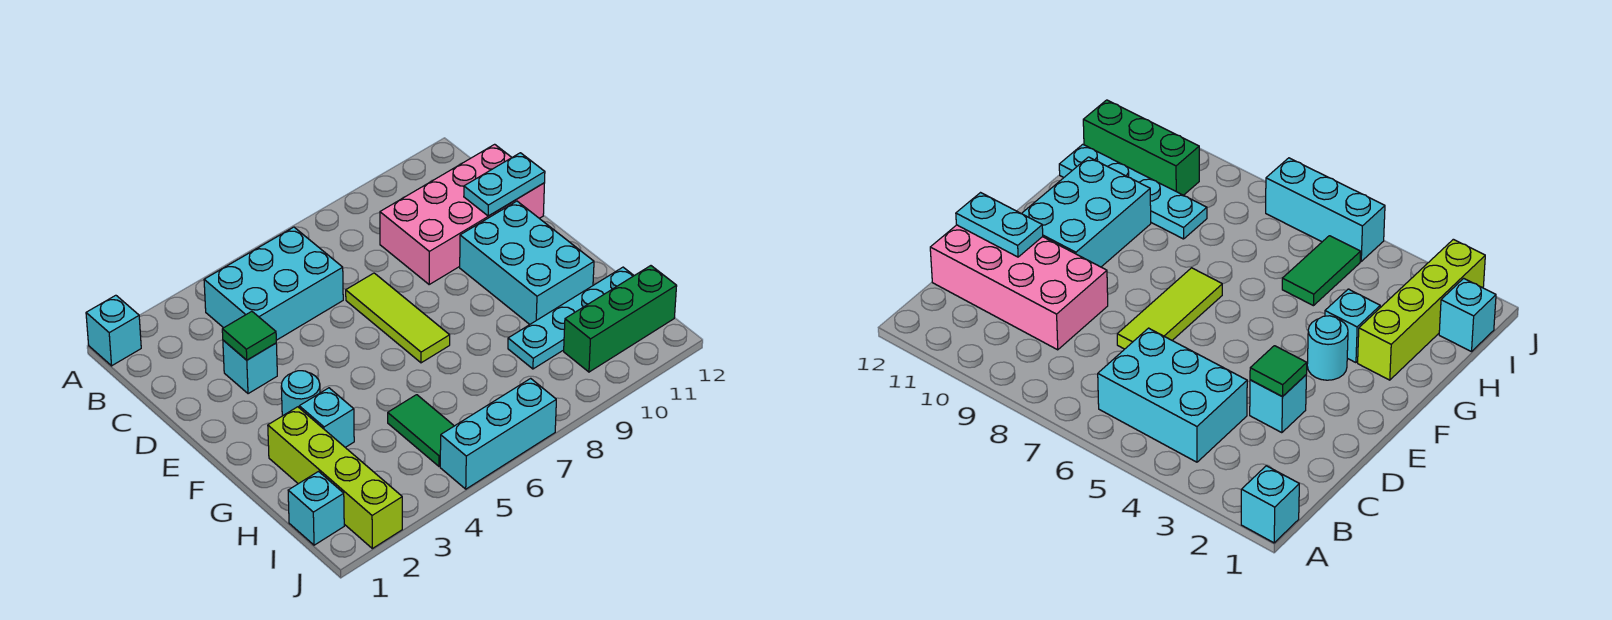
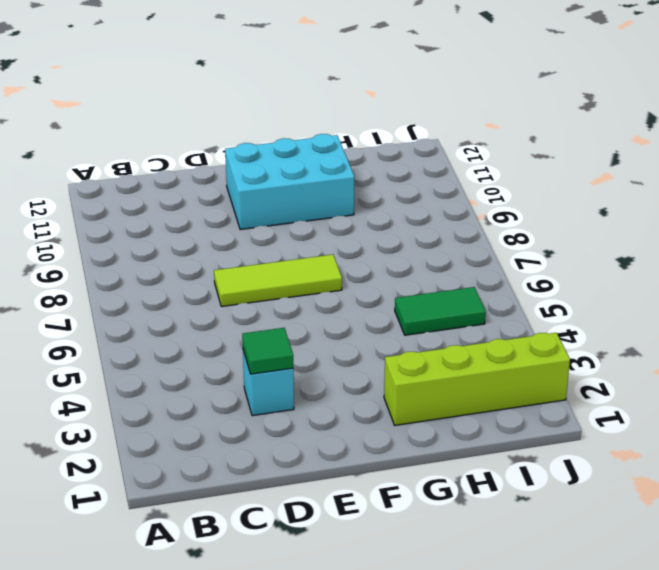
none -> cyan brick A1 level 1
none -> cyan brick B4:C6 level 1
none -> pink brick C9:D12 level 1

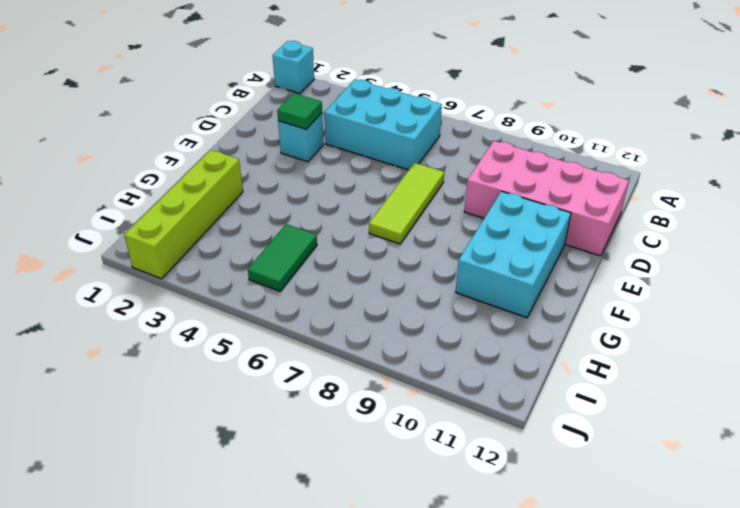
none -> cyan round brick F3 level 1
none -> cyan brick G3 level 1
none -> cyan plate H9:H12 level 1

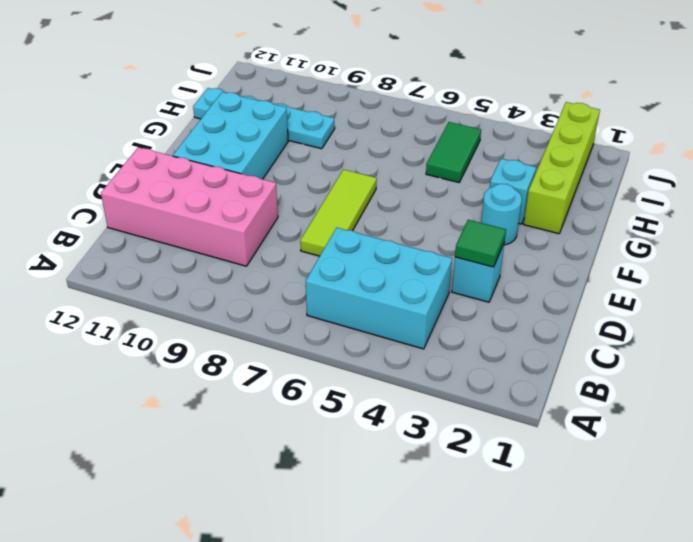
none -> cyan brick A1 level 1
none -> cyan brick I1 level 1
none -> green brick I10:I12 level 1

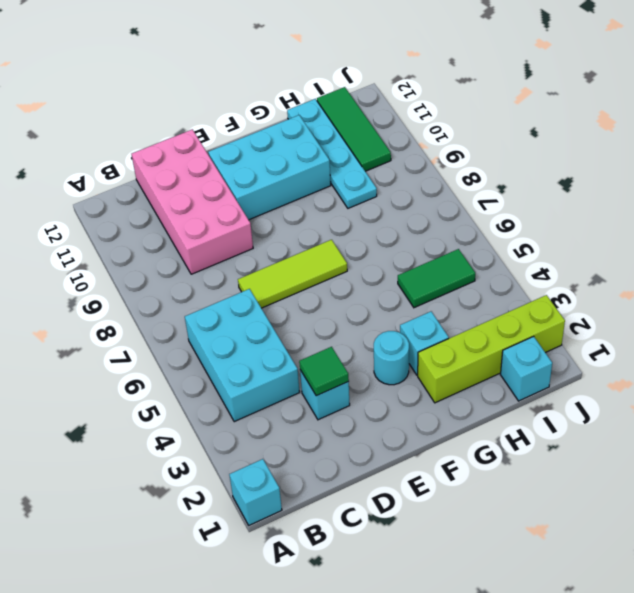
green tile I10:I12 level 1 -> green brick I10:I12 level 1
none -> cyan brick J5:J7 level 1
none -> cyan plate D11:D12 level 2

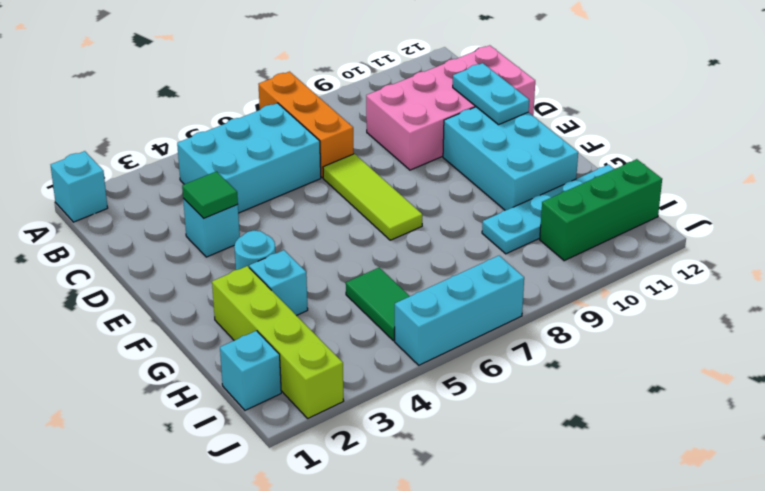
orange brick A7:C7 level 1 -> none
cyan plate D11:E11 level 2 -> cyan plate D11:D12 level 2

